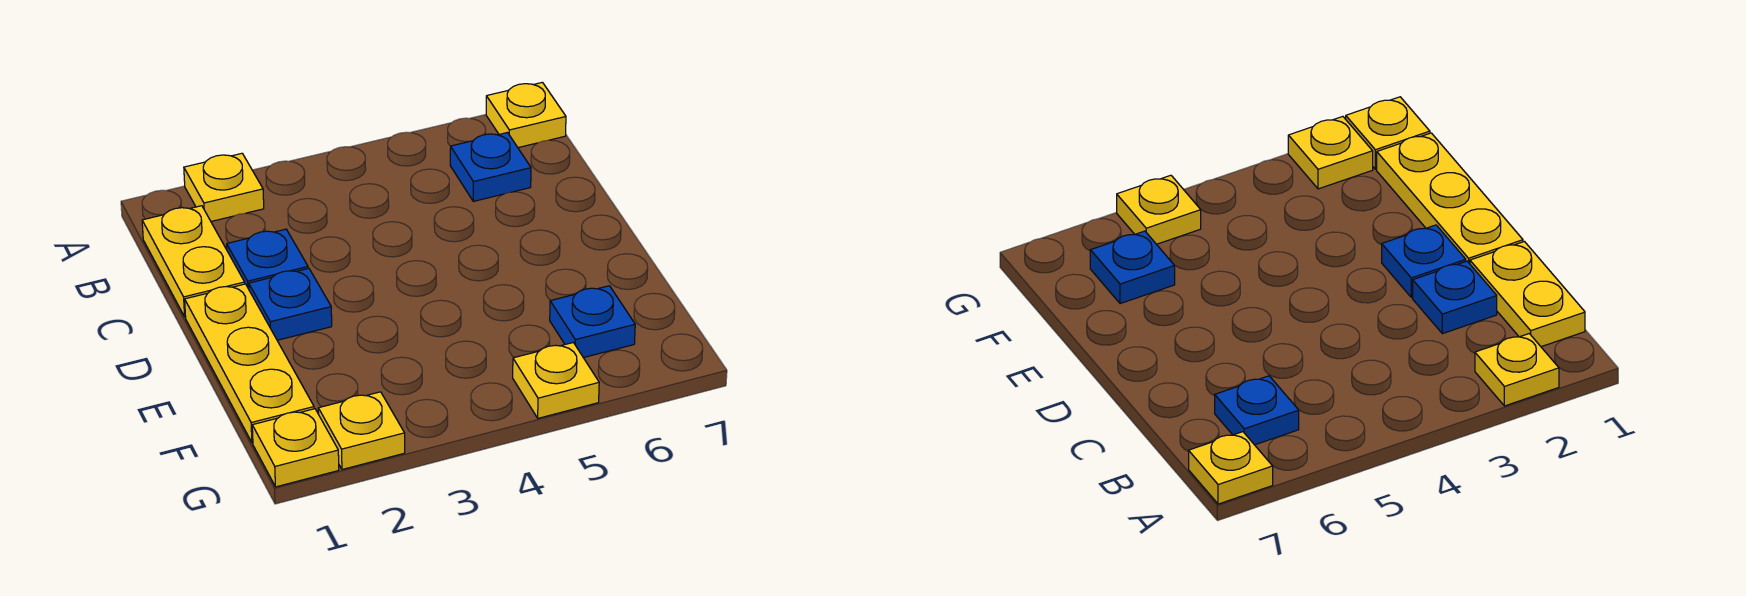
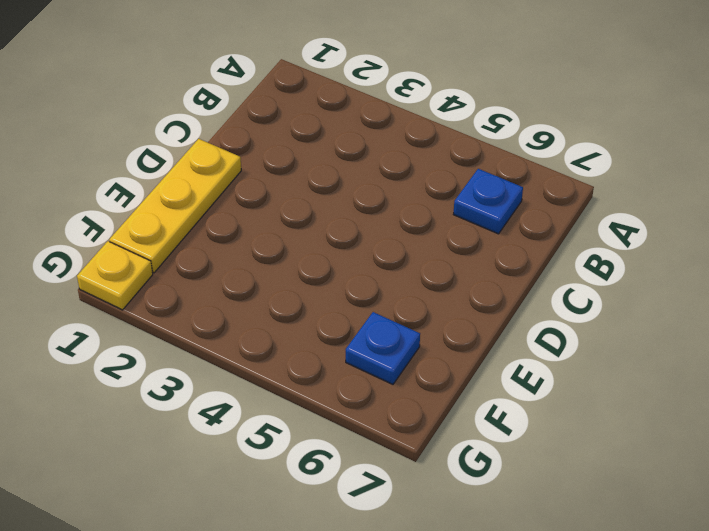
none -> yellow plate A2 level 1
none -> yellow plate A7 level 1

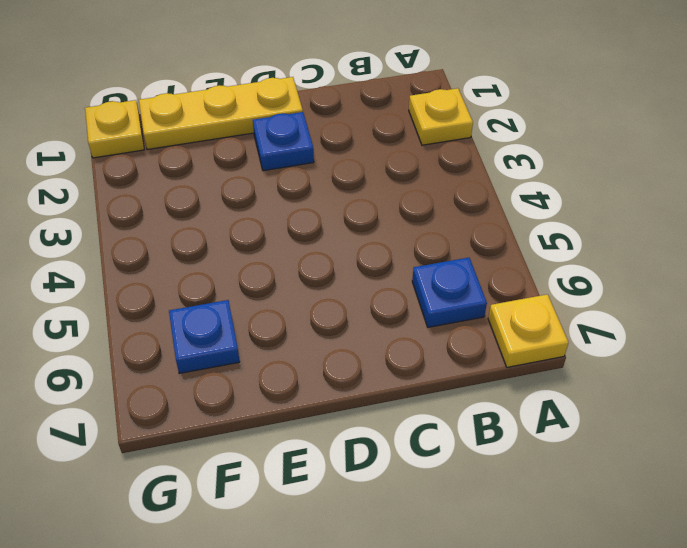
none -> yellow plate B1:C1 level 1
none -> blue plate C2 level 1

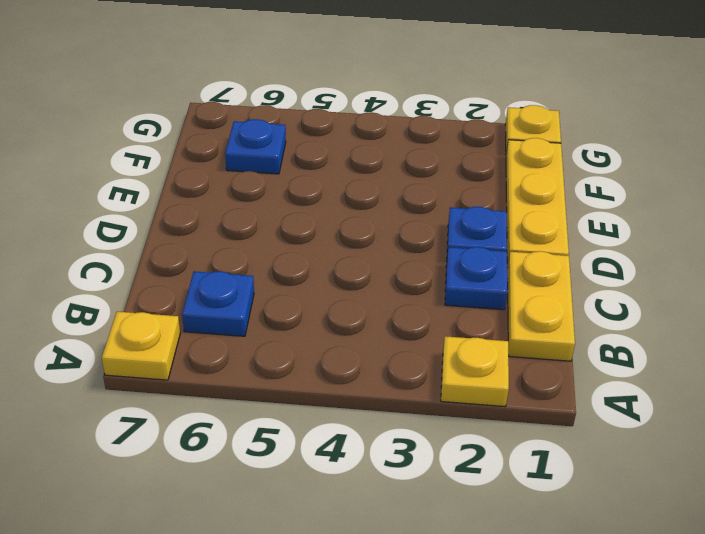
none -> yellow plate G2 level 1
none -> yellow plate G5 level 1

